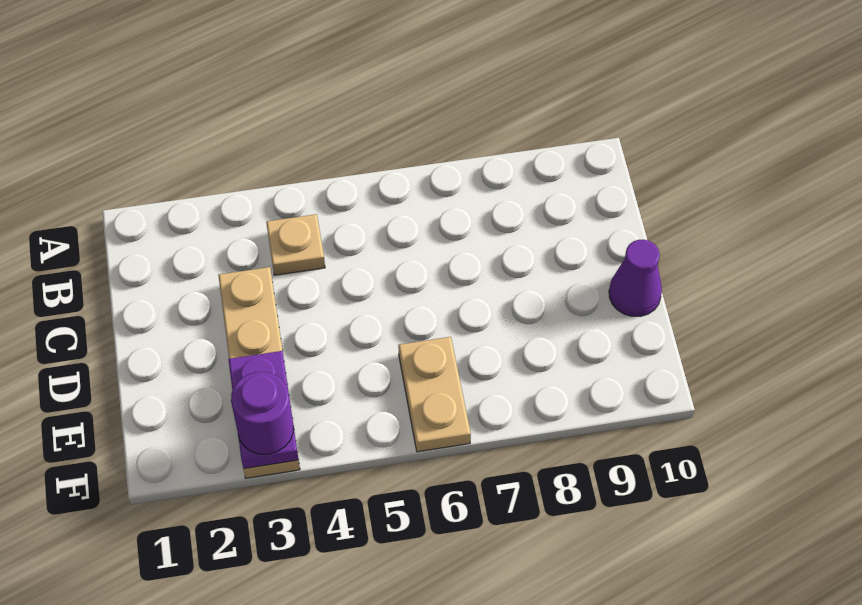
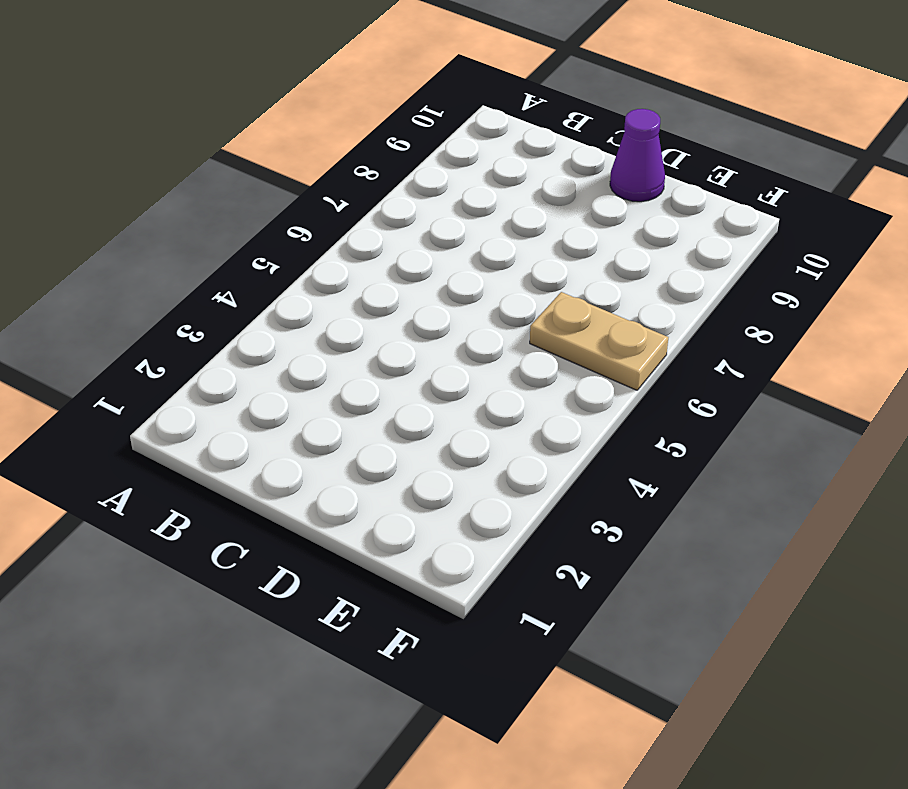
none -> tan plate B4 level 1
none -> tan plate C3:F3 level 1

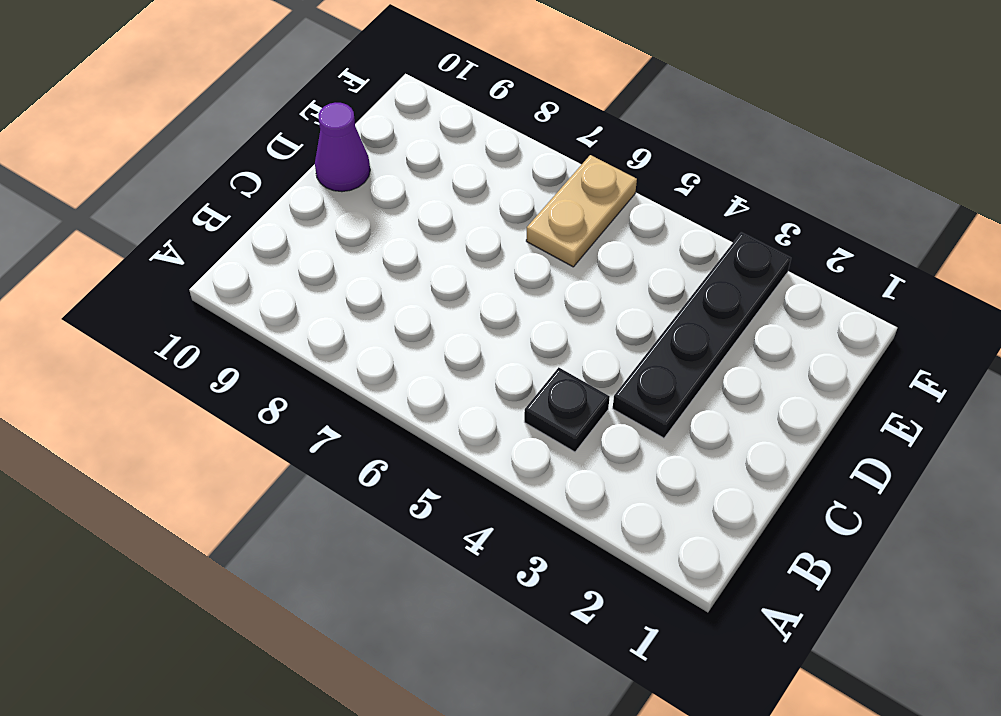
black plate B4 level 1 -> tan plate B4 level 1
black plate C3:F3 level 1 -> tan plate C3:F3 level 1
none -> purple plate E3:F3 level 2
none -> purple round brick F3 level 3

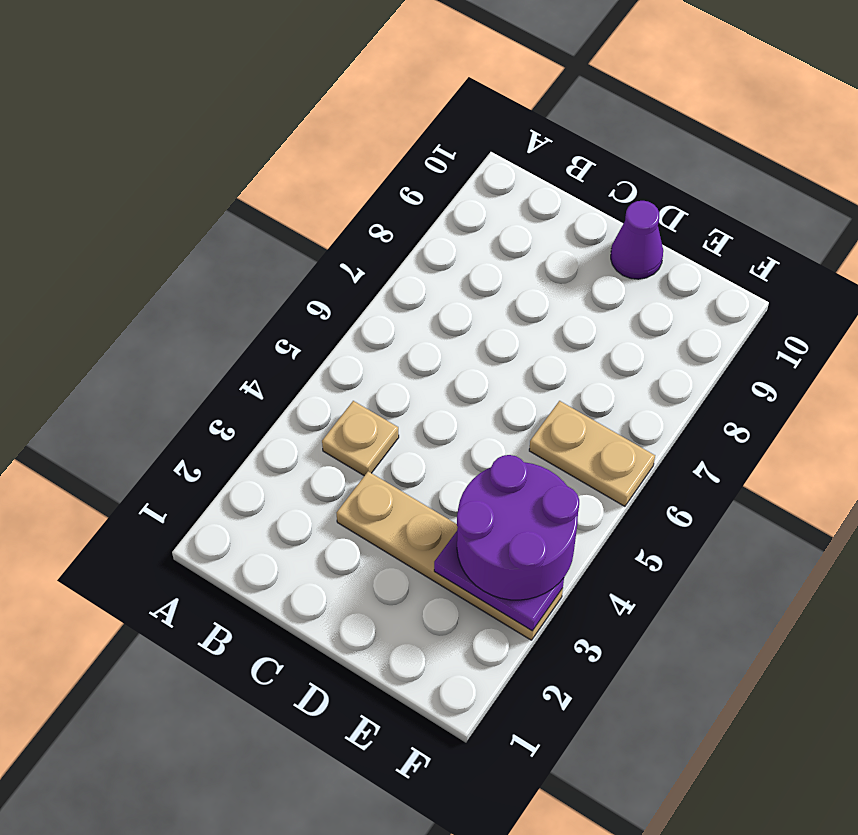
purple round brick E3:F4 level 3 -> purple round brick F3 level 3

